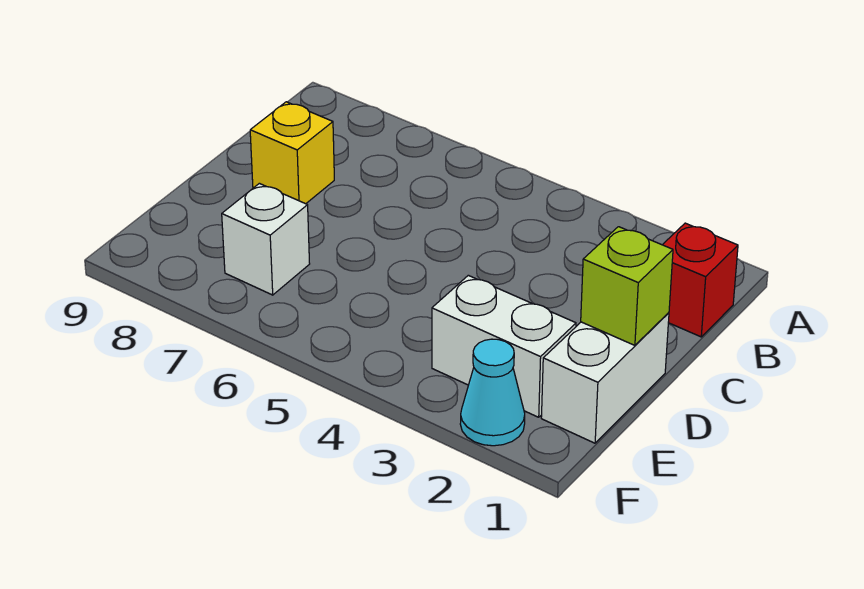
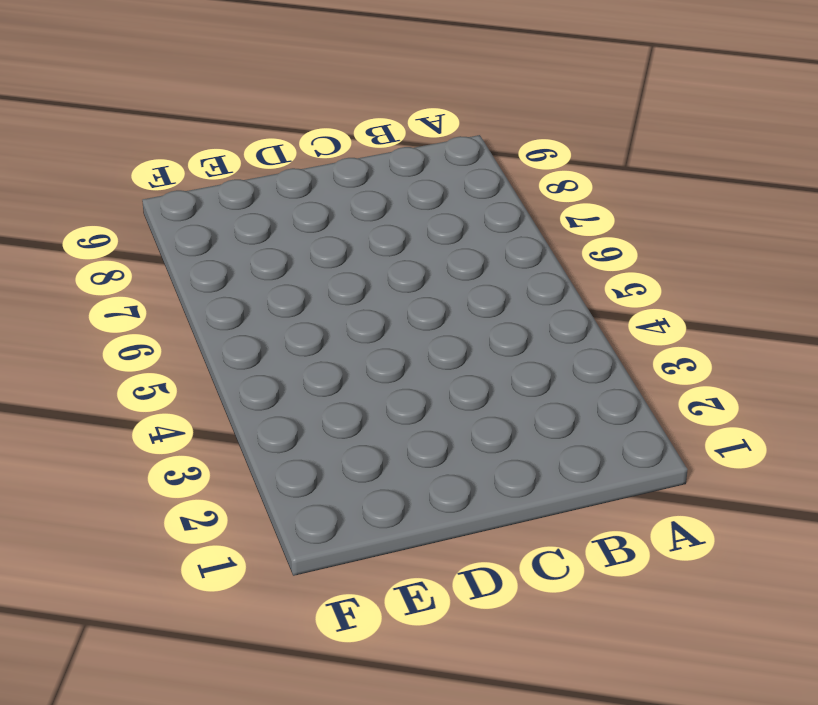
none -> red brick B1 level 1
none -> yellow brick C8 level 1

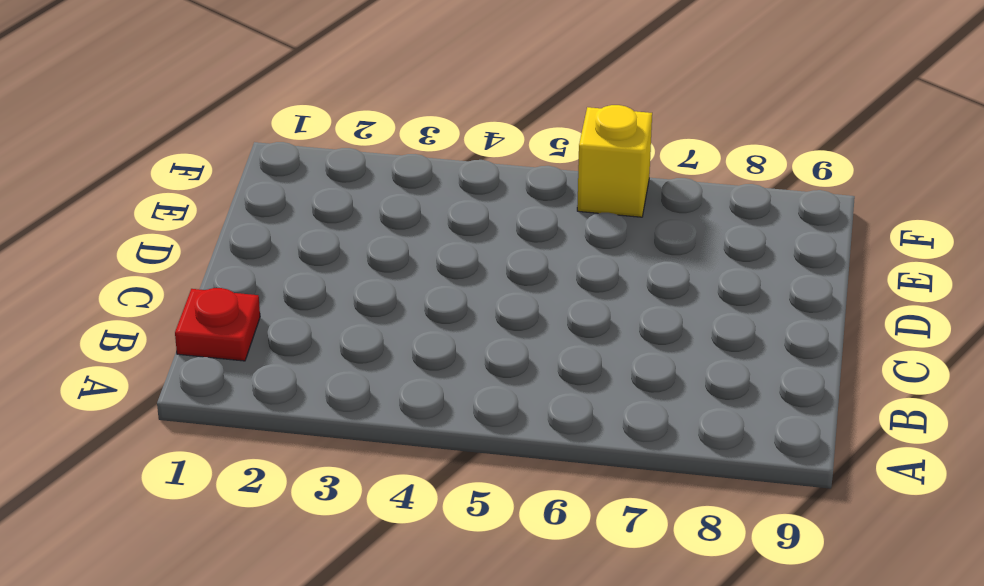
red plate B1 level 1 -> red brick B1 level 1
yellow brick F6 level 1 -> yellow brick C8 level 1
none -> white brick D1:E1 level 1
none -> white brick E2:E3 level 1

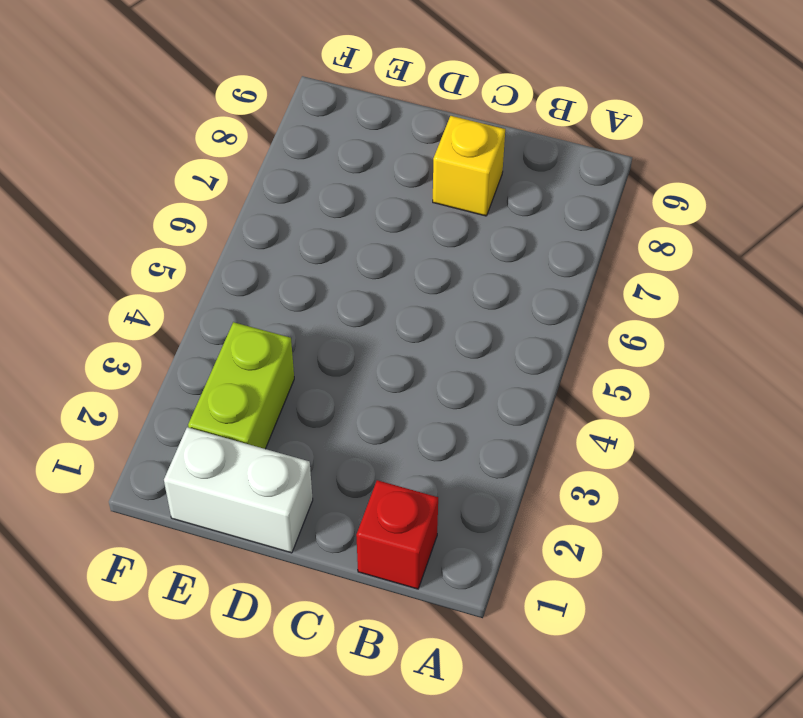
lime brick E2:E3 level 1 -> white brick E2:E3 level 1
none -> white brick E7 level 1
none -> cyan cone F2 level 1

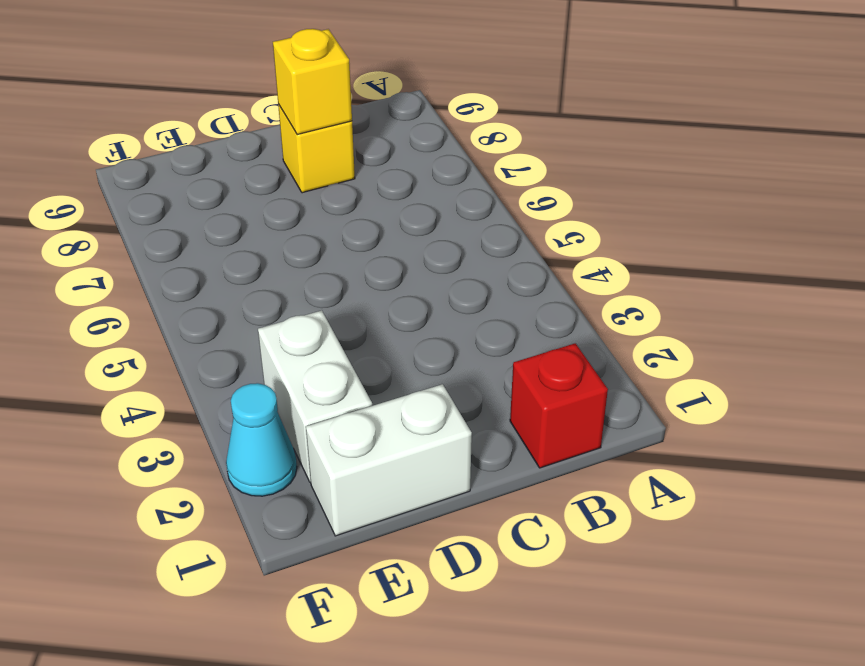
yellow brick C8 level 2 -> none
none -> white brick E7 level 1
none -> lime brick D1 level 2

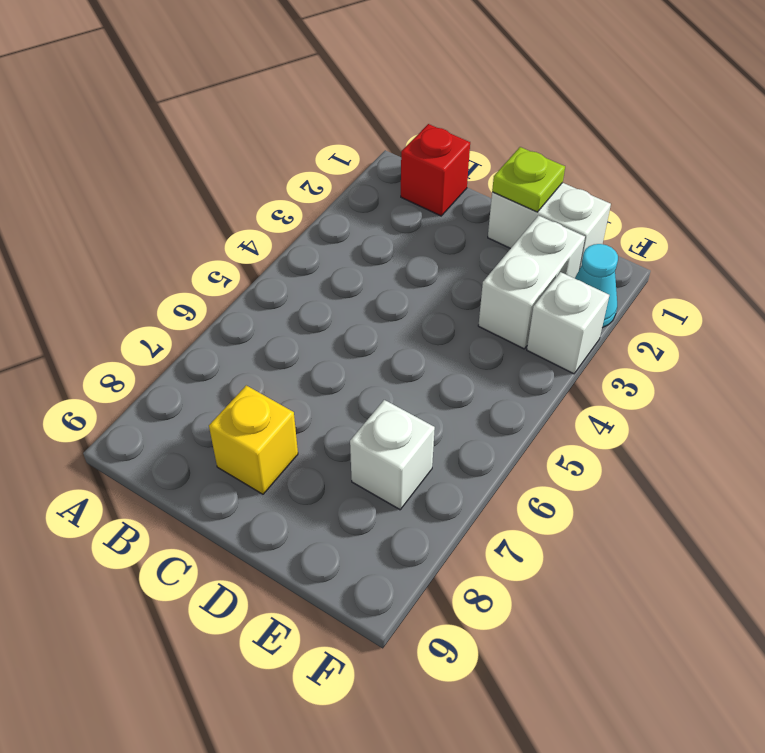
lime plate D1 level 2 -> lime brick D1 level 2
white brick F3 level 1 -> none

